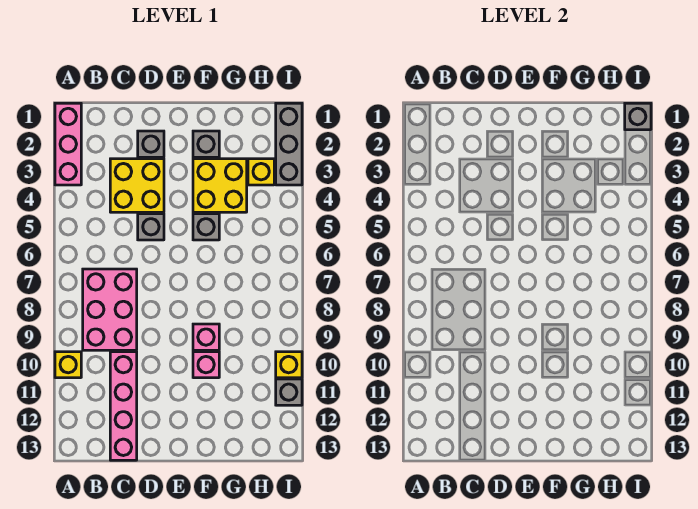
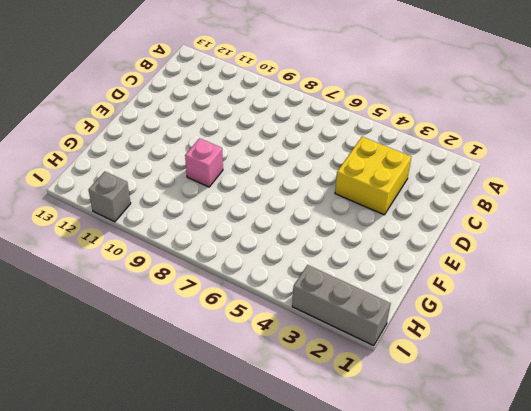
none -> pink brick A1:A3 level 1
none -> yellow brick A10 level 1
none -> pink brick B7:C9 level 1

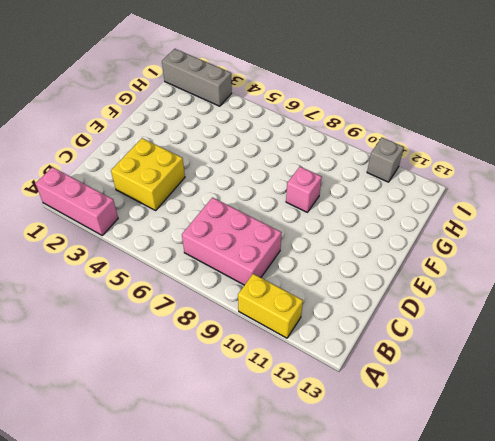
yellow brick A10:A11 level 1 -> yellow brick A10 level 1
none -> pink brick C10:C13 level 1
none -> grey brick D2 level 1
none -> grey brick D5 level 1

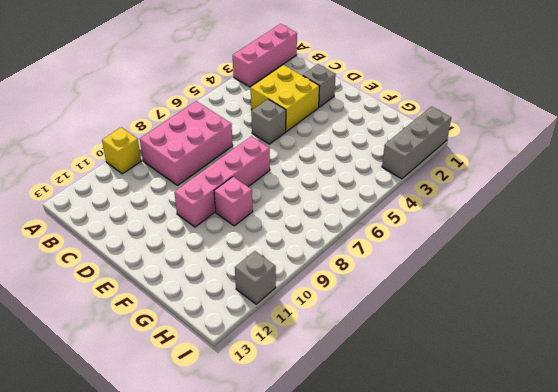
pink brick E7:E10 level 1 -> pink brick C10:C13 level 1
none -> grey brick F2 level 1
none -> yellow brick F3:G4 level 1
none -> grey brick F5 level 1

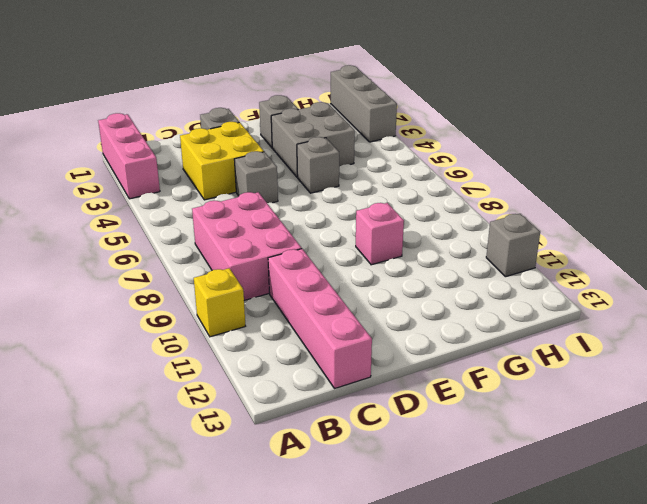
grey brick F3:G4 level 1 -> yellow brick F3:G4 level 1
none -> pink brick F10 level 1
none -> yellow brick H3 level 1
none -> yellow brick I10 level 1

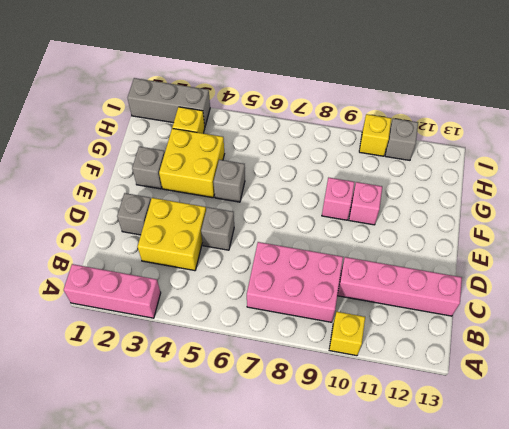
none -> grey brick I1 level 2

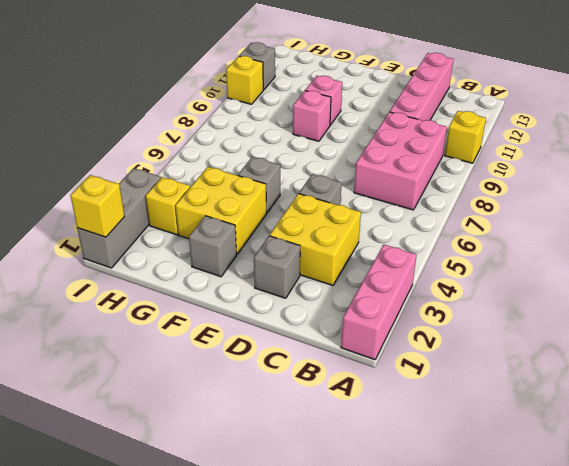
yellow brick I1 level 2 -> grey brick I1 level 2

